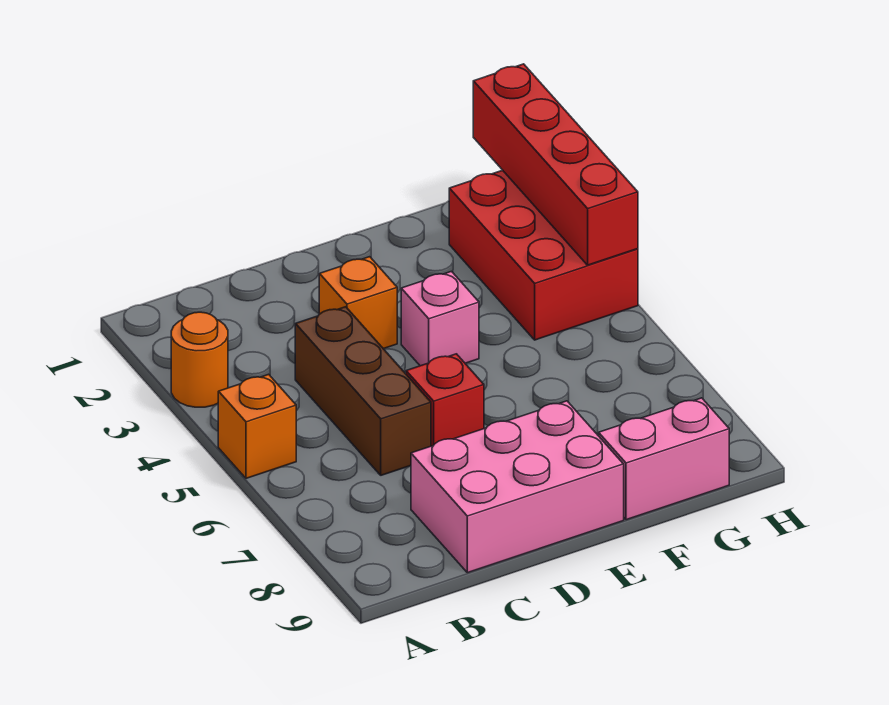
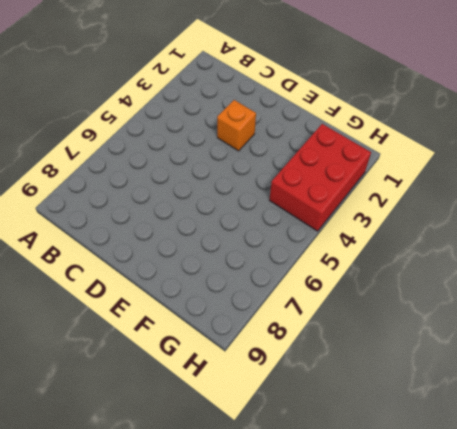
none -> orange round brick A3 level 1
none -> orange brick A5 level 1

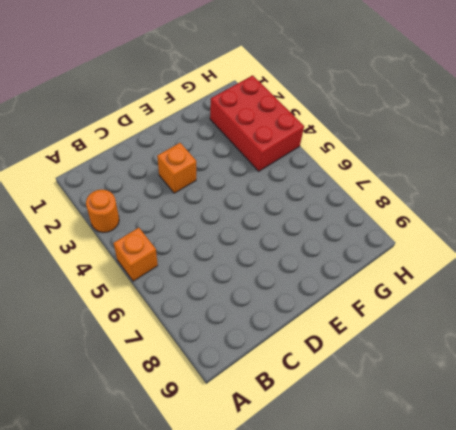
none -> brown brick C4:C6 level 1
none -> pink brick C8:E9 level 1

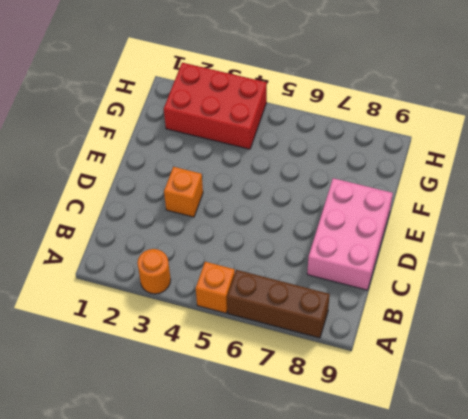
brown brick A6:A8 level 1 -> brown brick C4:C6 level 1
none -> red brick D6 level 1
none -> pink brick E4 level 1

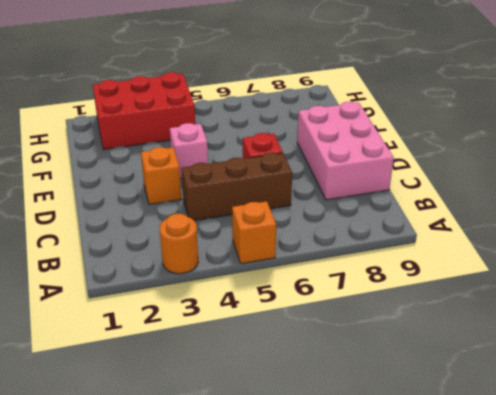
none -> pink brick F9:G9 level 1
none -> red brick H1:H4 level 2

